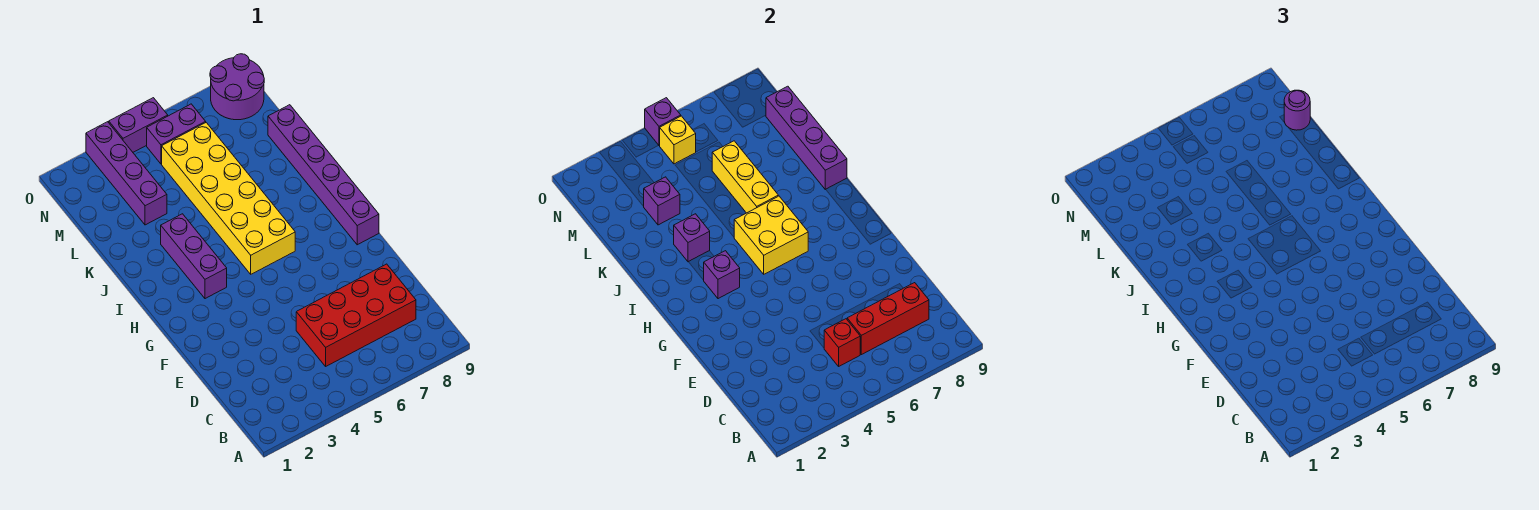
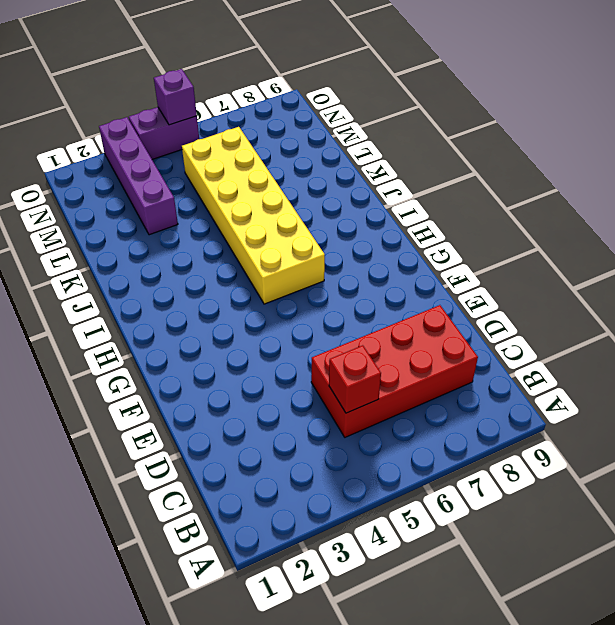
none -> purple brick G9:L9 level 1
none -> purple brick H3:J3 level 1
none -> purple brick N5:N6 level 1

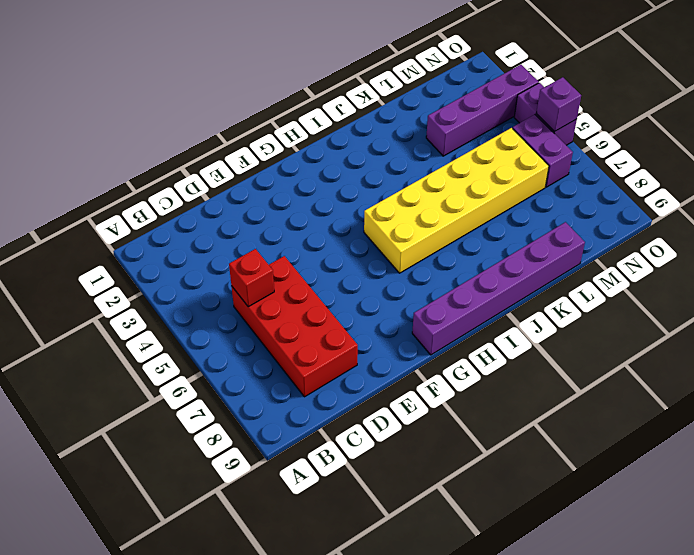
none -> purple brick H3:J3 level 1
none -> purple round brick N8:O9 level 1
none -> red brick C6:C8 level 2

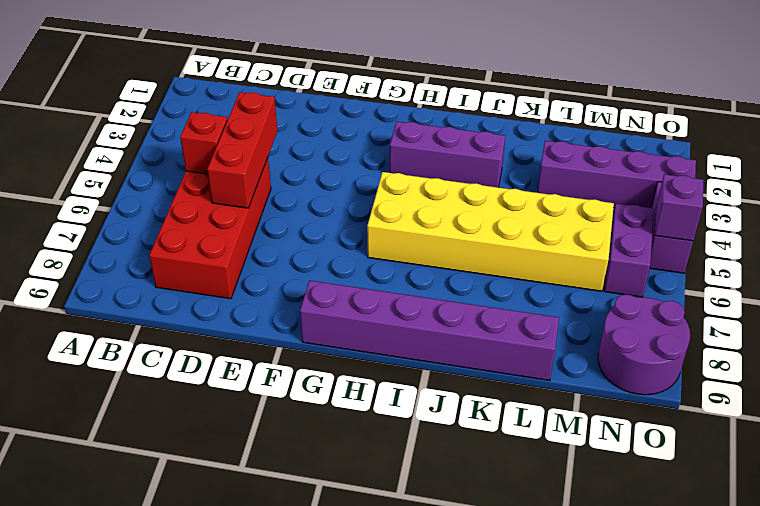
red brick D4:D6 level 2 -> red brick C6:C8 level 2
none -> purple brick H3 level 2
none -> yellow brick H5:I6 level 2
none -> purple brick J3 level 2

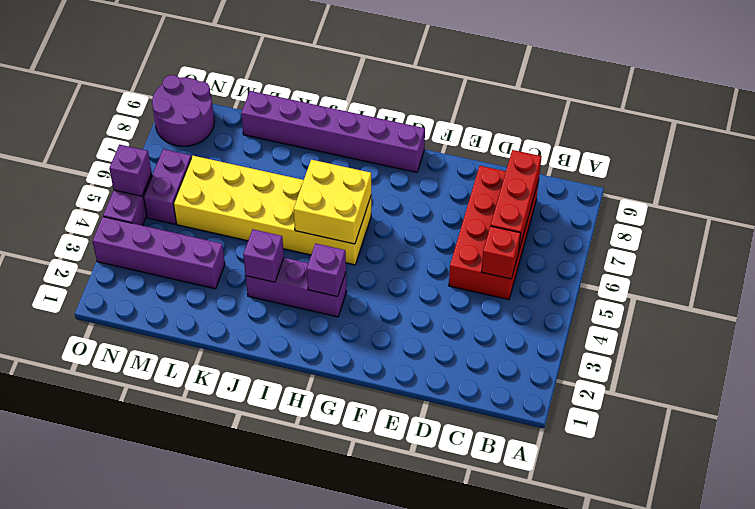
none -> yellow brick J6:L6 level 2
none -> purple brick J9:M9 level 2
none -> purple brick L3 level 2

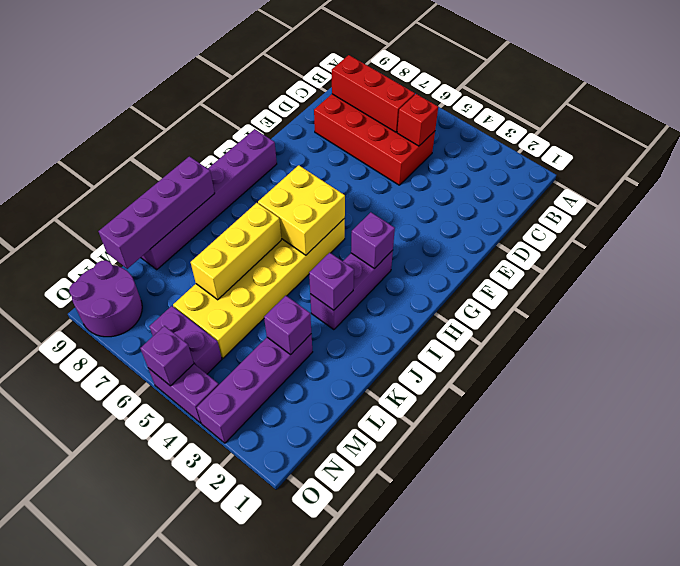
none -> yellow brick N5 level 2
none -> purple round brick M9 level 3

